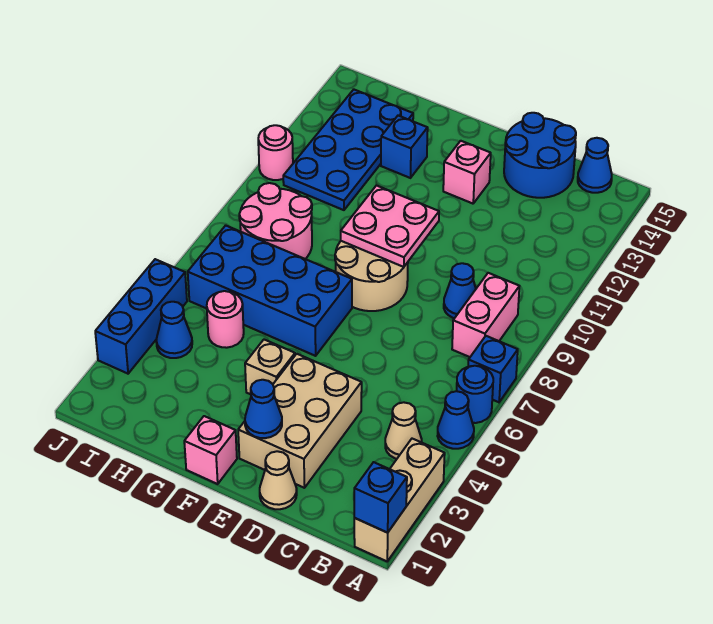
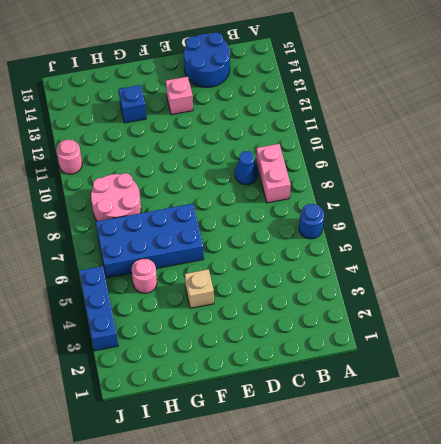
none -> tan brick A1:A3 level 1
none -> blue cone A5 level 1
none -> blue brick A7 level 1

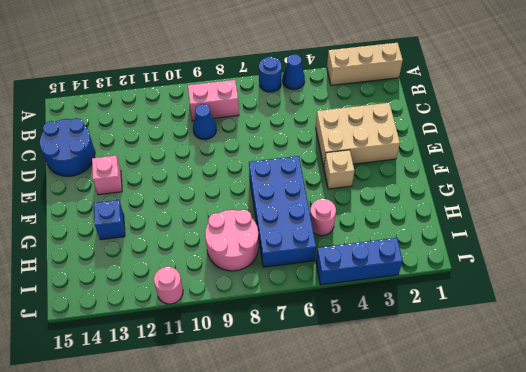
none -> blue brick A7 level 1
none -> tan cone B4 level 1
none -> blue cone B15 level 1

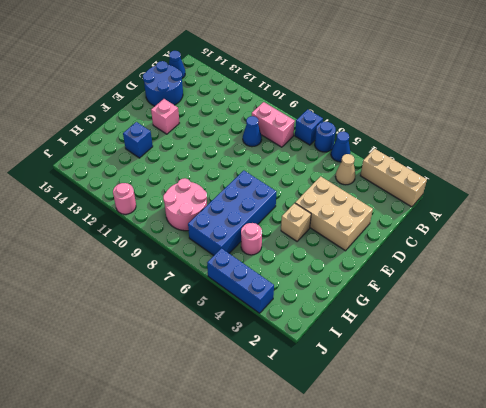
none -> tan cone D1 level 1
none -> tan round brick E8:F9 level 1
none -> pink brick F1 level 1

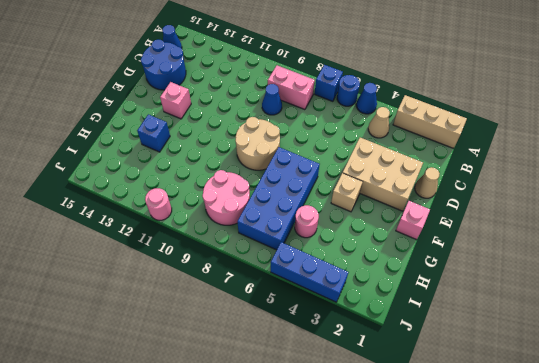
none -> blue plate H11:I14 level 1
none -> blue cone I4 level 1
none -> blue brick A1 level 2

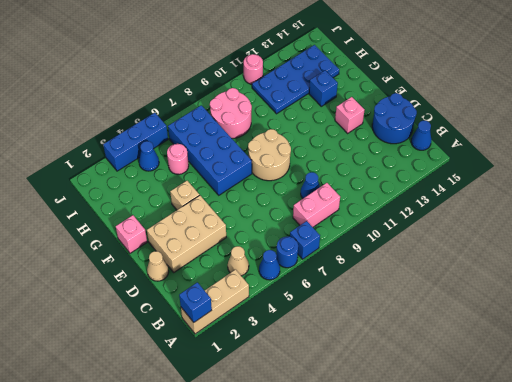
none -> blue cone E2 level 2
none -> pink plate E9:F10 level 2

